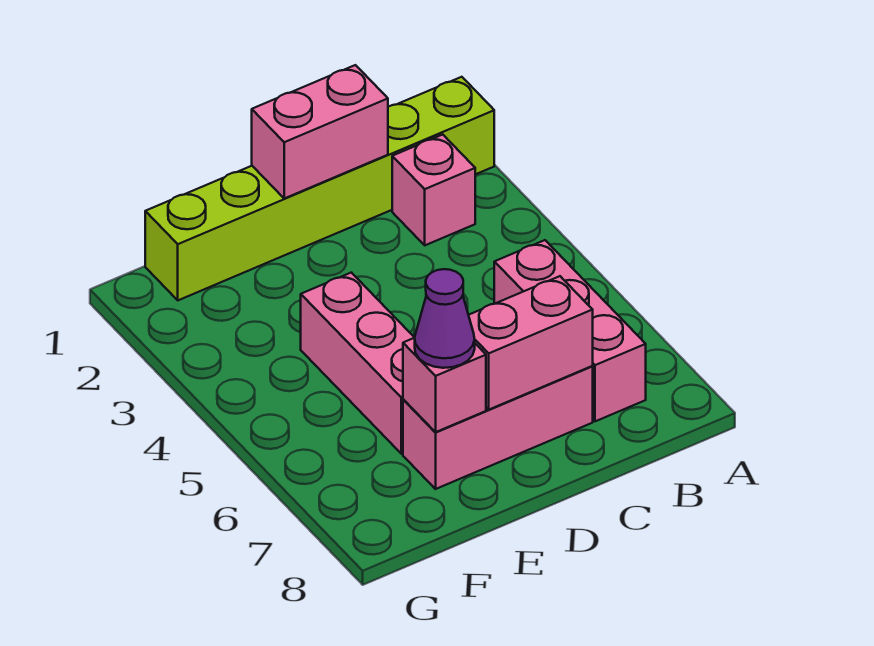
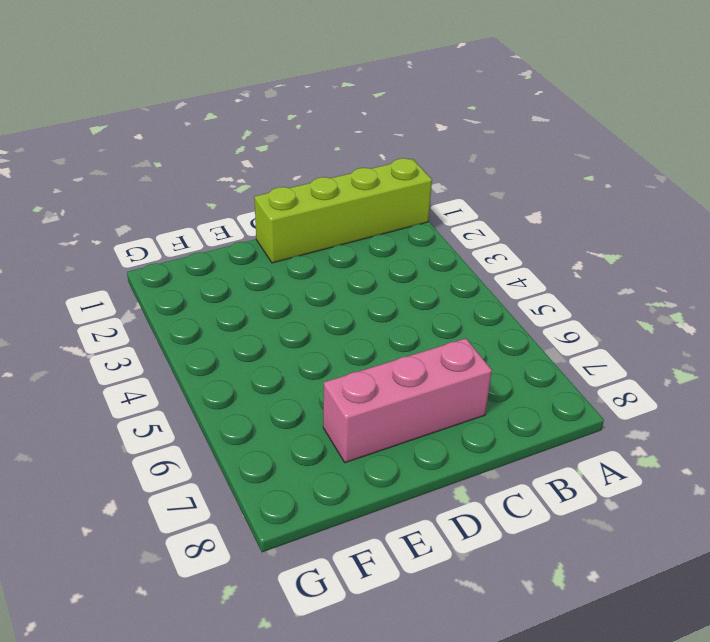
lime brick A1:D1 level 1 -> lime brick A1:F1 level 1
none -> pink brick B2 level 1
none -> pink brick B5:B7 level 1

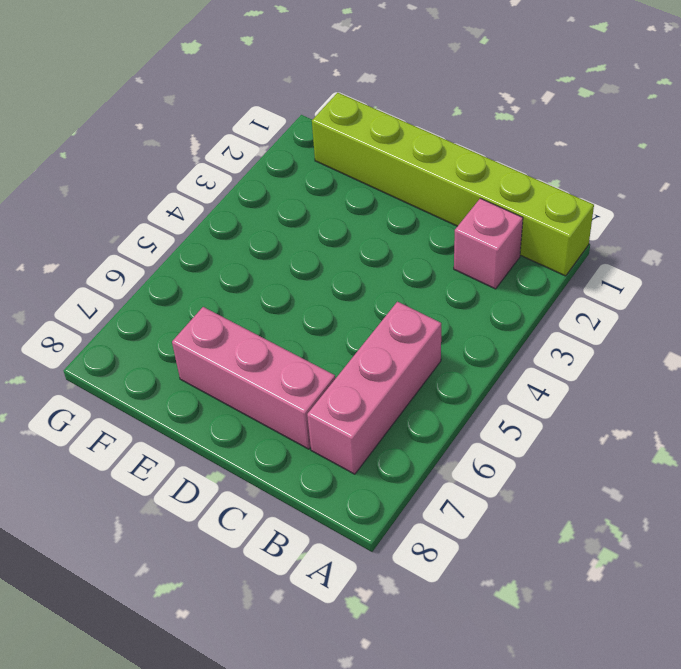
none -> pink brick E4:E6 level 1
none -> pink brick C1:D1 level 2

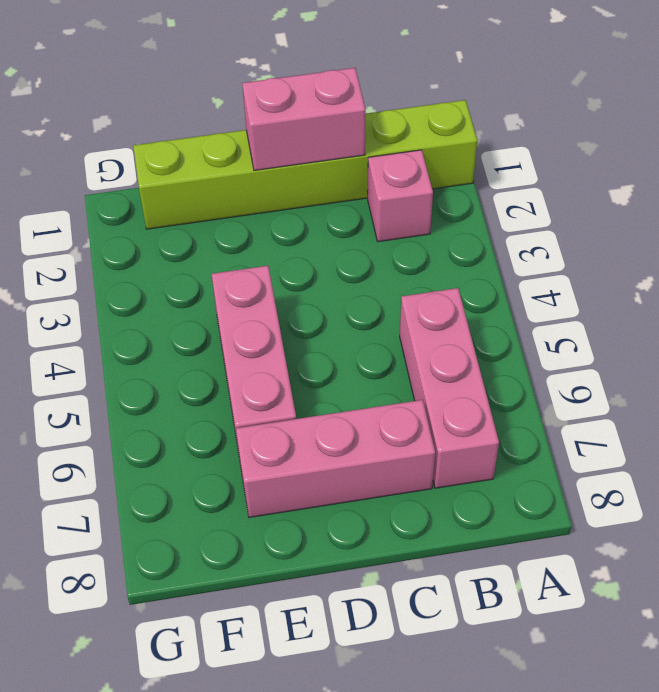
none -> pink brick C7:D7 level 2
none -> pink brick E7 level 2

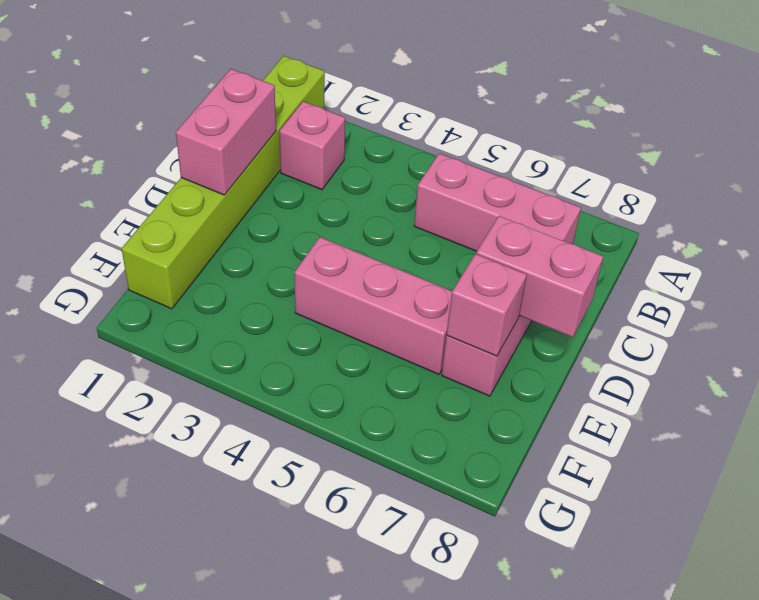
pink brick D7:D8 level 2 -> pink brick C7:D7 level 2
none -> purple cone E7 level 3

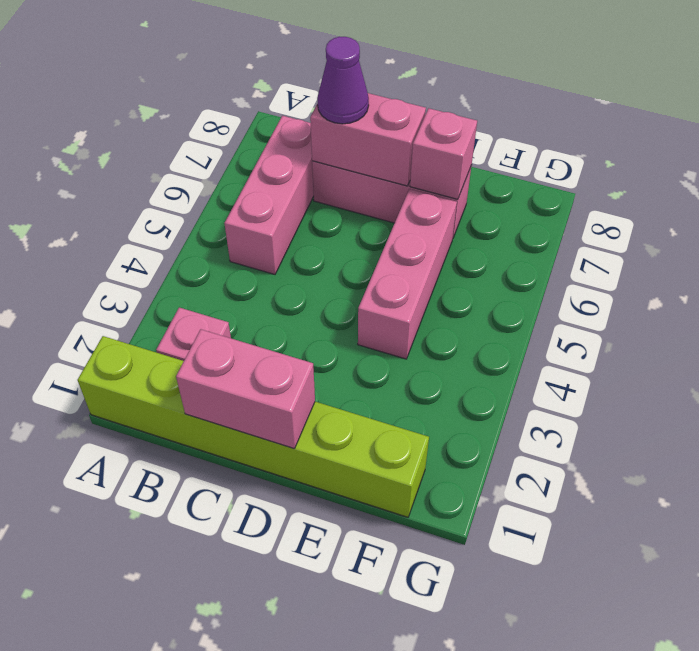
purple cone C7 level 3 -> purple cone E7 level 3

